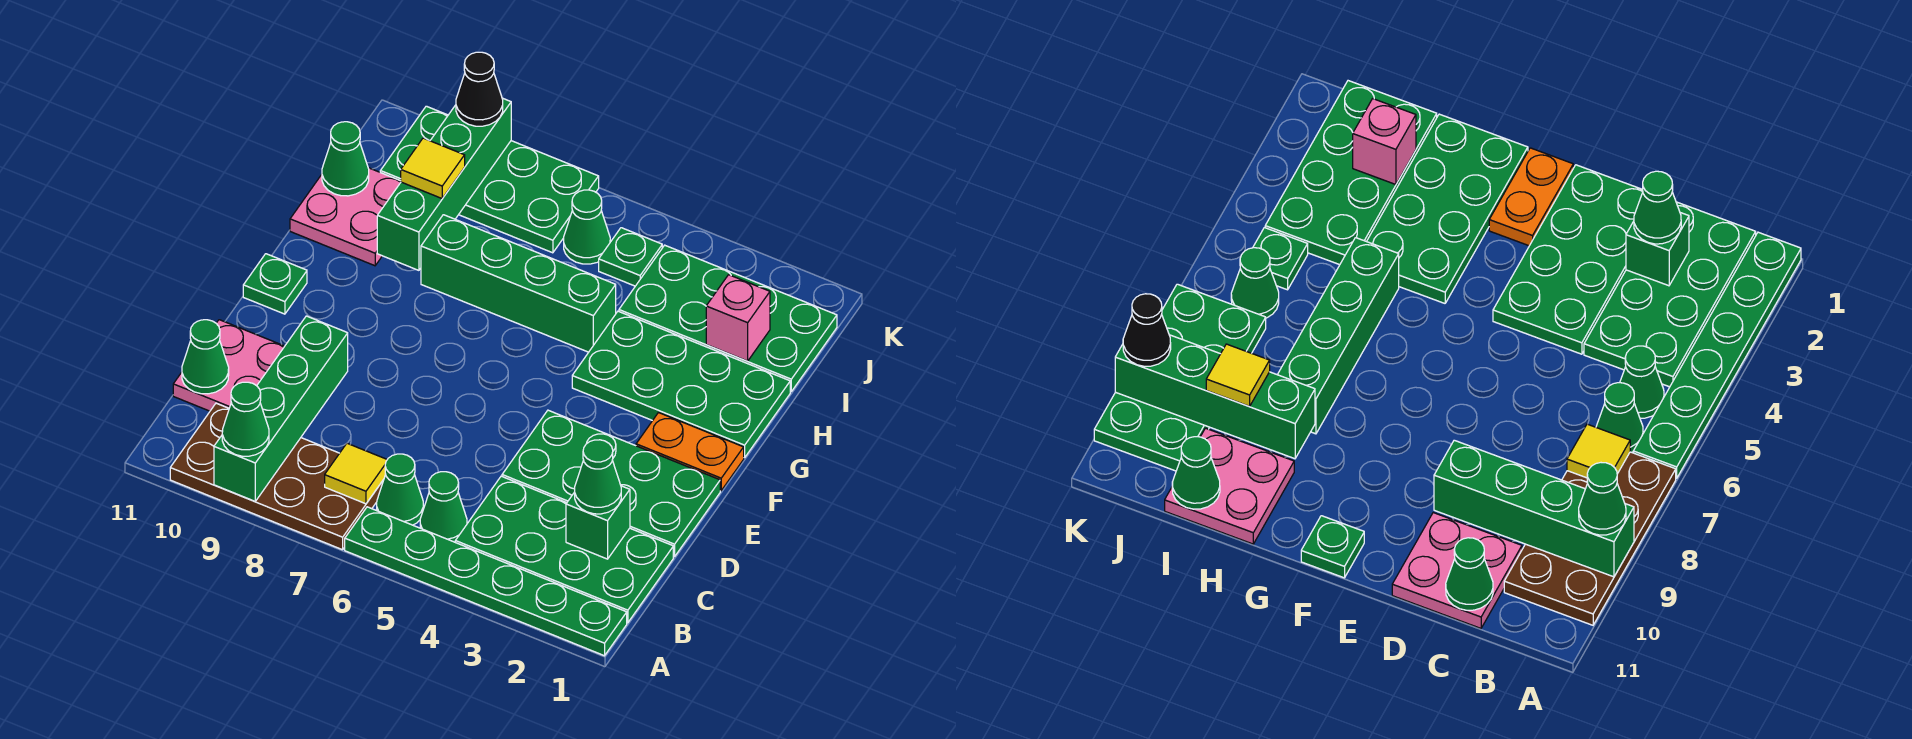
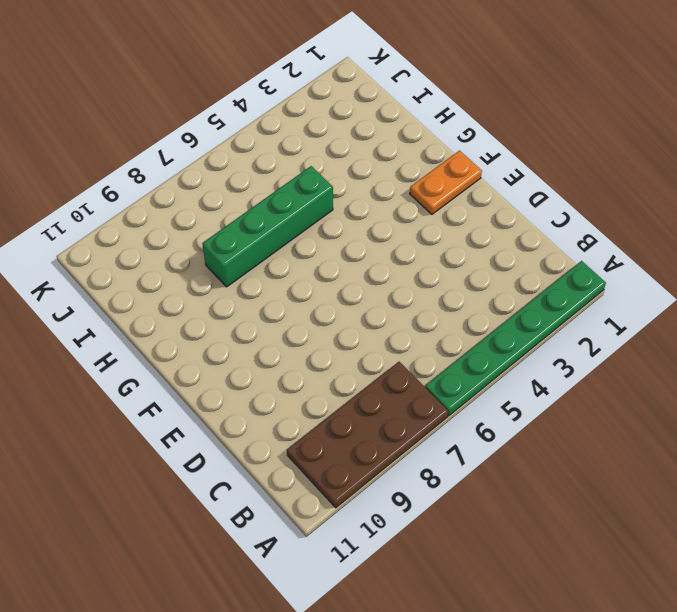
none -> green plate B1:C4 level 1
none -> green cone B5 level 1
none -> green cone B6 level 1

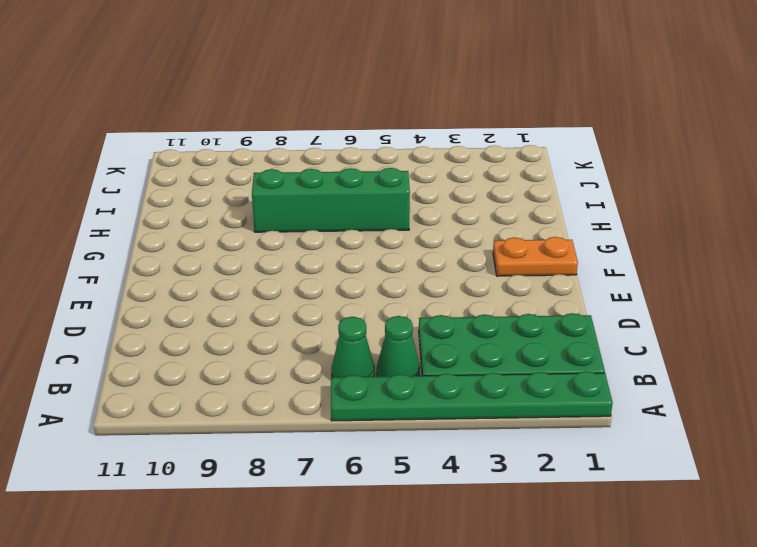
none -> brown plate A7:B10 level 1
none -> pink plate C10:D11 level 1
none -> green plate D1:E4 level 1

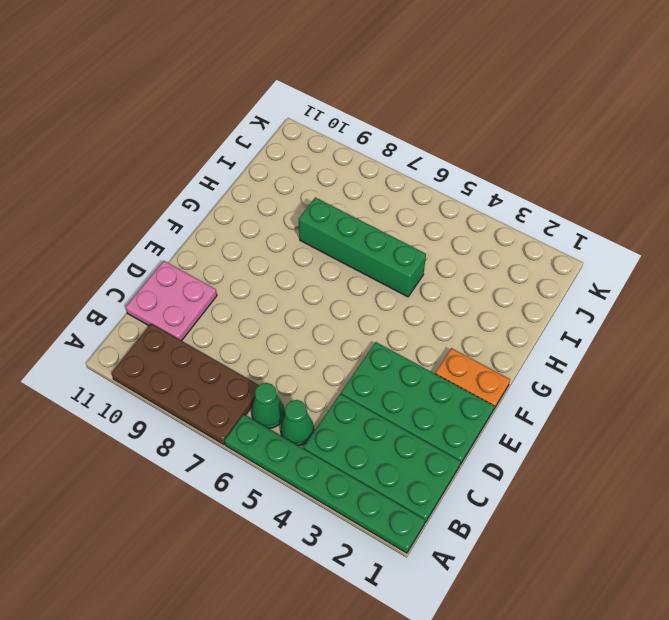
none -> green plate F11 level 1
none -> green plate G1:H4 level 1
none -> pink plate H10:I11 level 1

